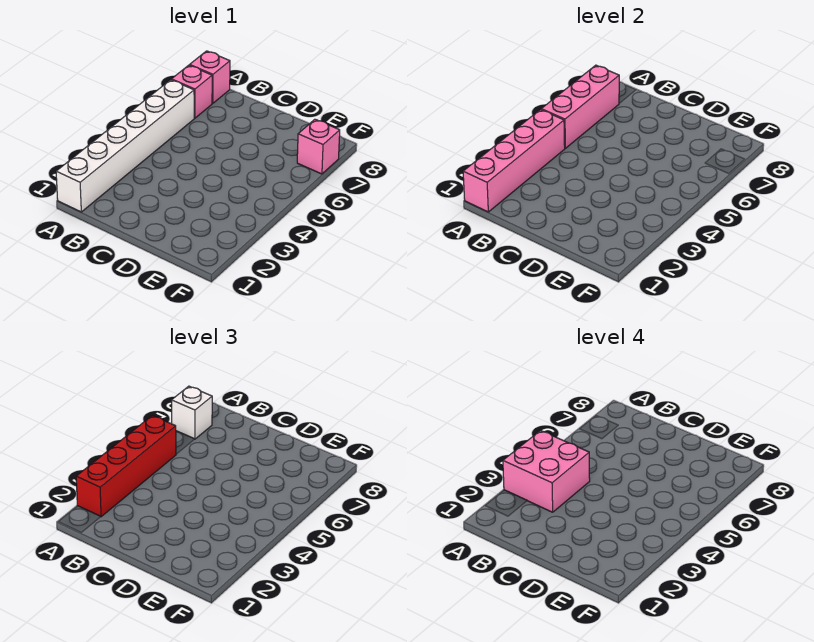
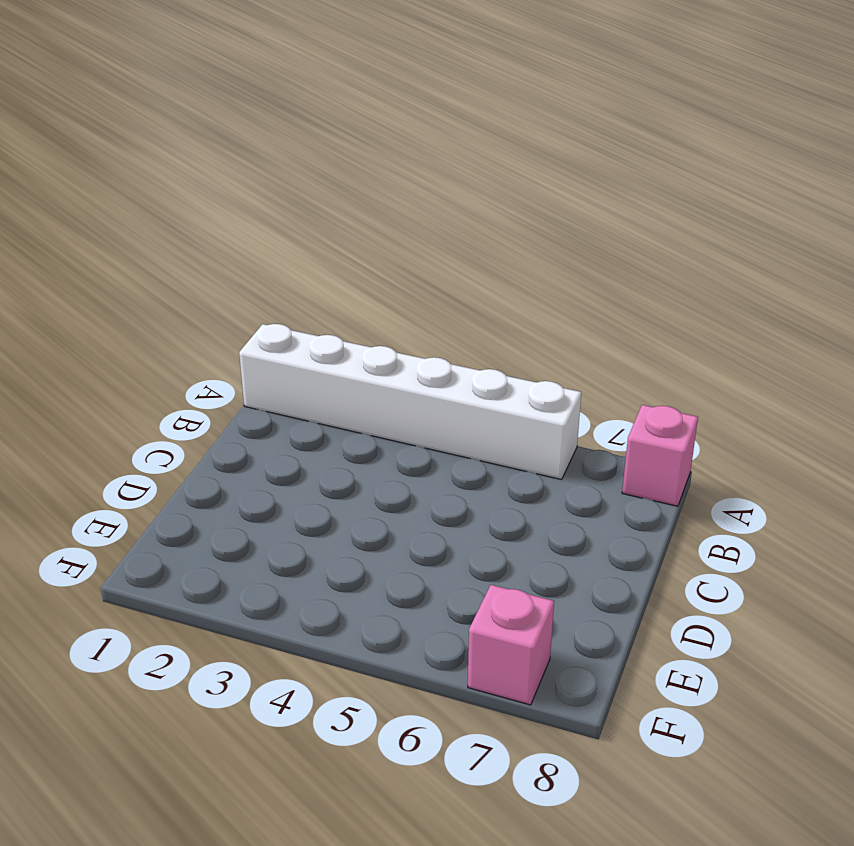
none -> pink brick A7 level 1
none -> pink brick A1:A4 level 2

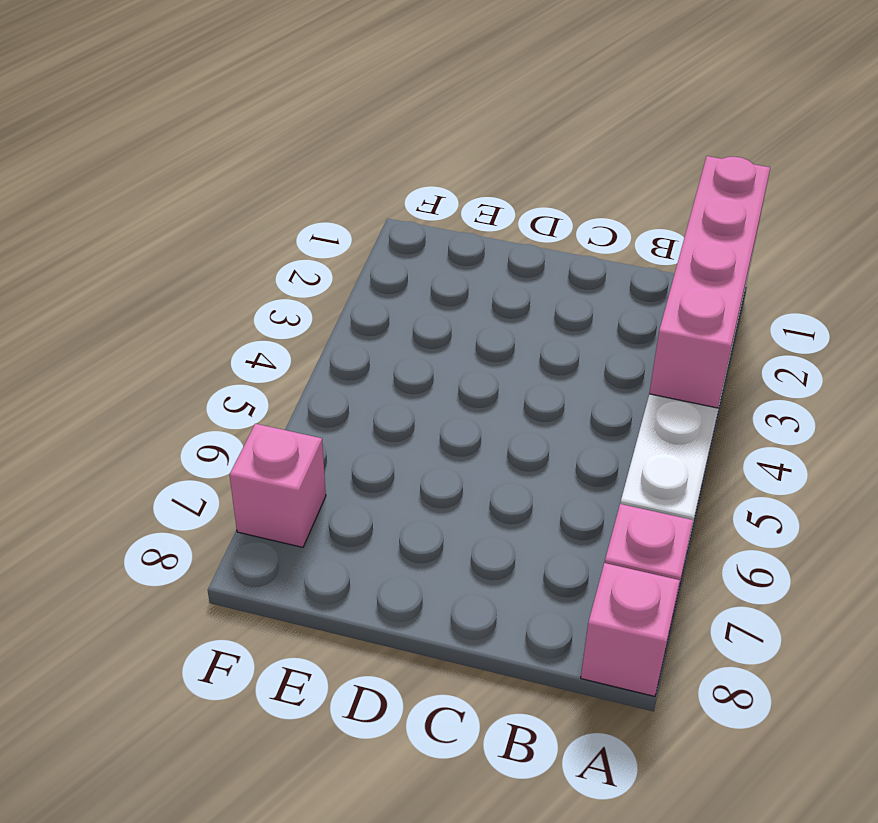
none -> pink brick A5:A7 level 2
none -> red brick A2:A5 level 3

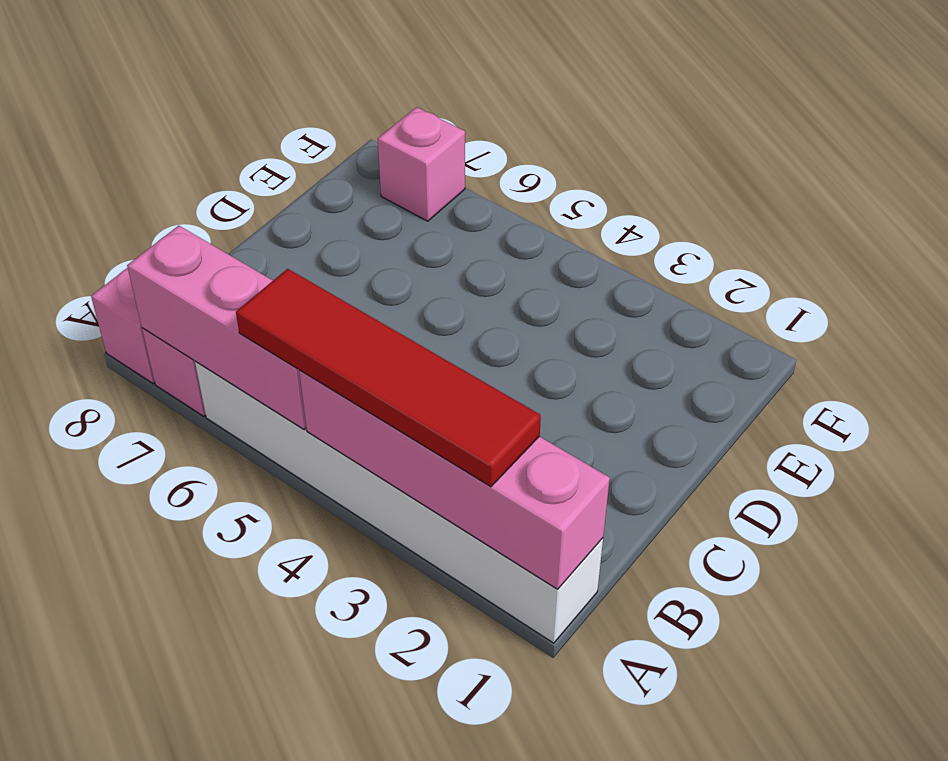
red tile A2:A5 level 3 -> red brick A2:A5 level 3
none -> white brick A7 level 3
none -> pink brick A3:B4 level 4

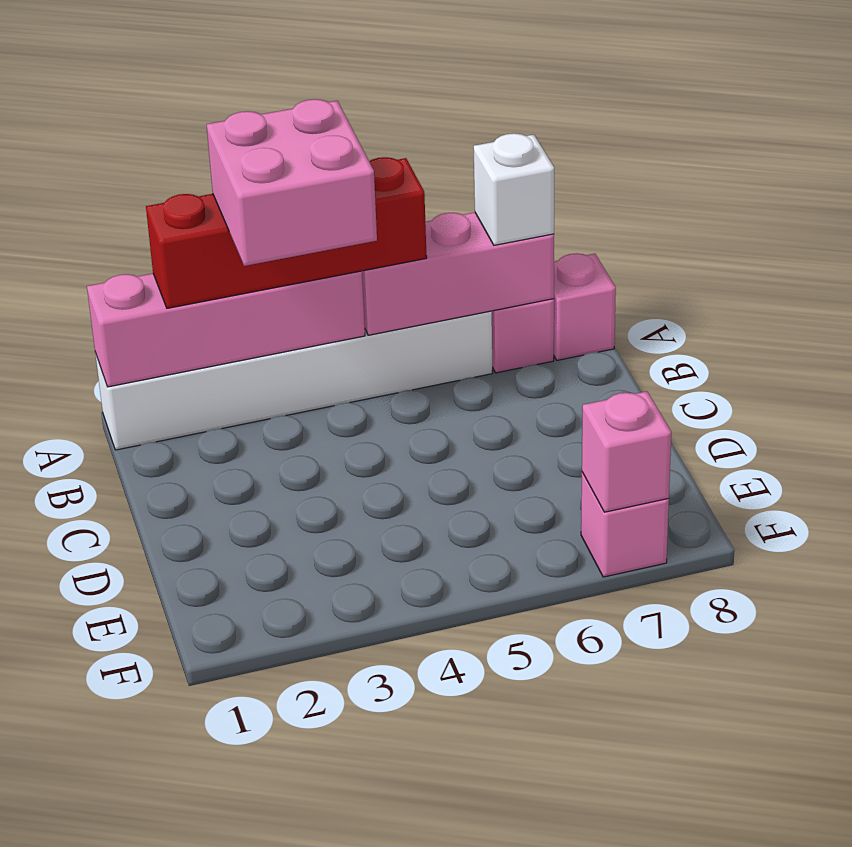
pink brick F7 level 2 -> none

